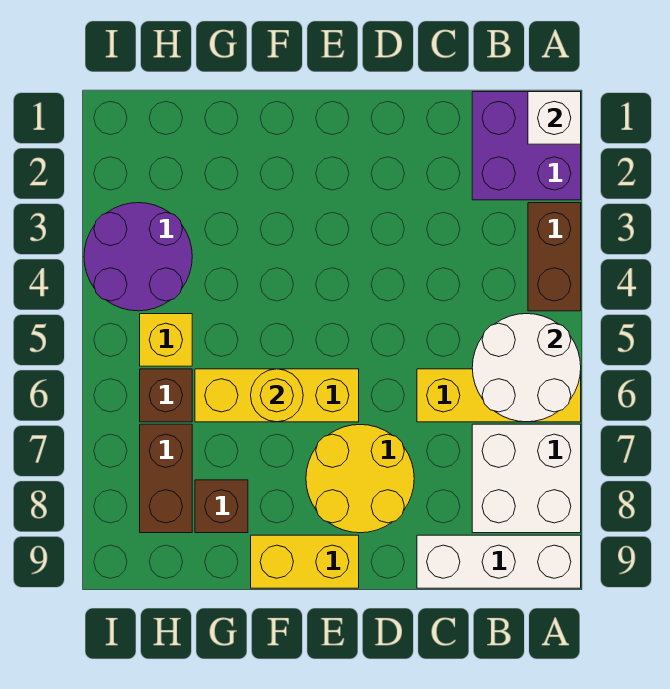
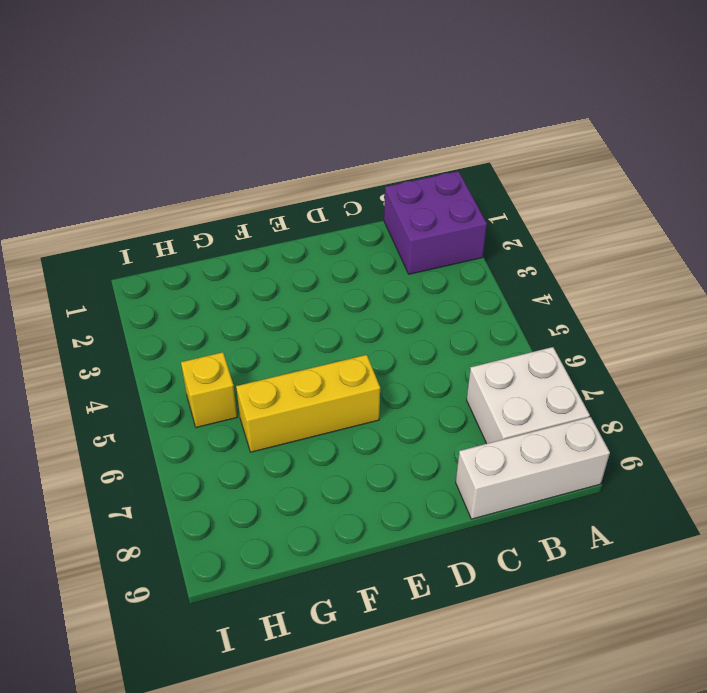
none -> brown brick A3:A4 level 1
none -> yellow brick A6:C6 level 1
none -> yellow round brick D7:E8 level 1

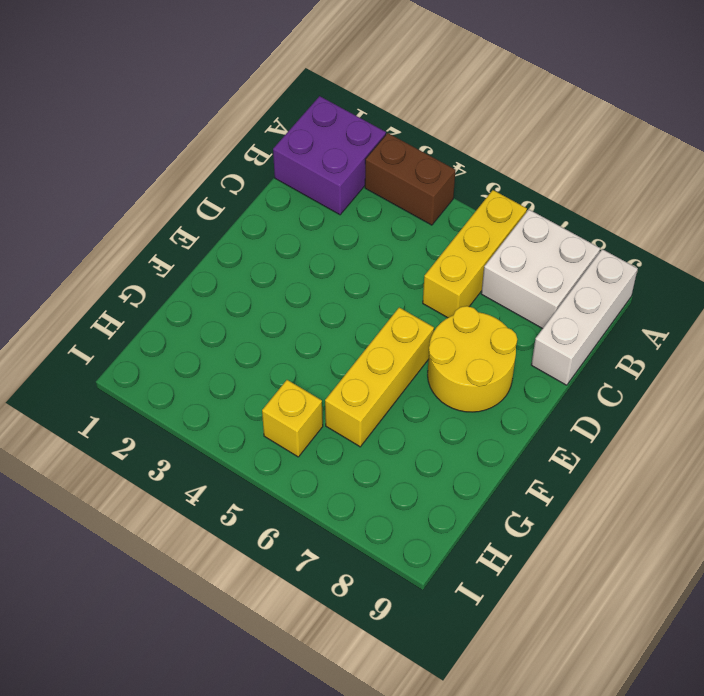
none -> yellow brick E9:F9 level 1
none -> brown brick G8 level 1
none -> purple round brick H3:I4 level 1

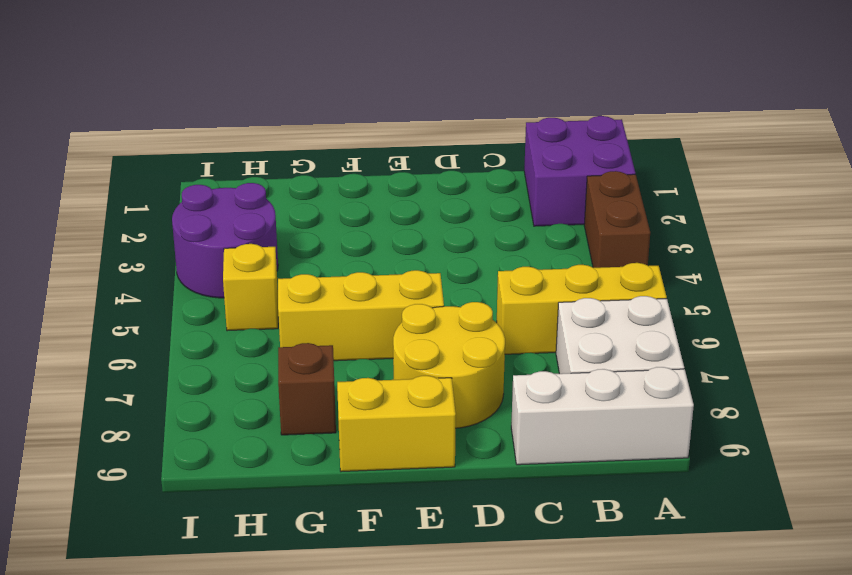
none -> brown brick H6 level 1
none -> brown brick H7:H8 level 1
none -> white brick A1 level 2

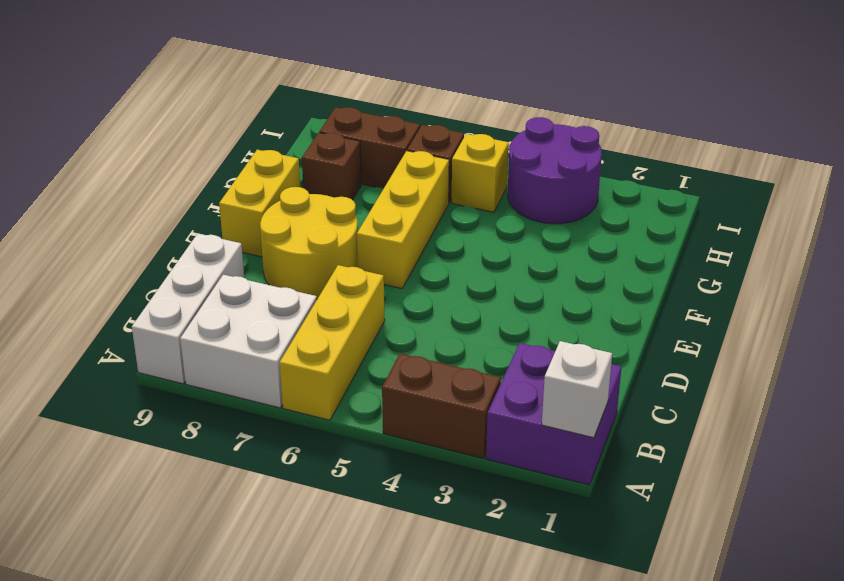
none -> white round brick A5:B6 level 2
none -> yellow round brick F6 level 2

